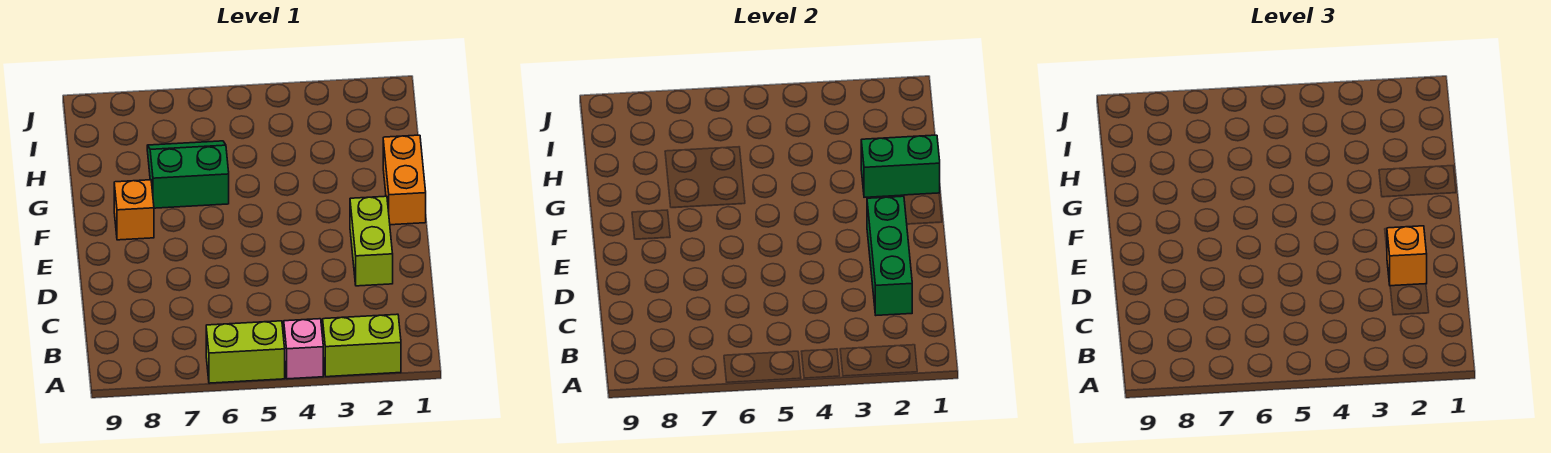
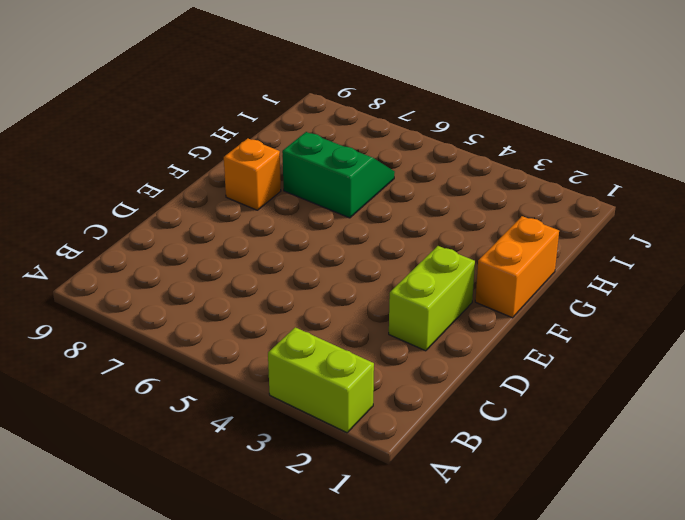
none -> pink brick A4 level 1
none -> lime brick A5:A6 level 1

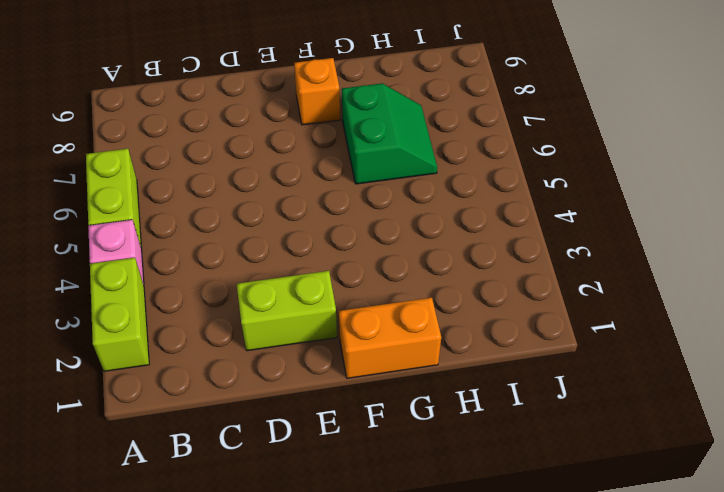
none -> green brick C2:E2 level 2
none -> green brick G1:G2 level 2

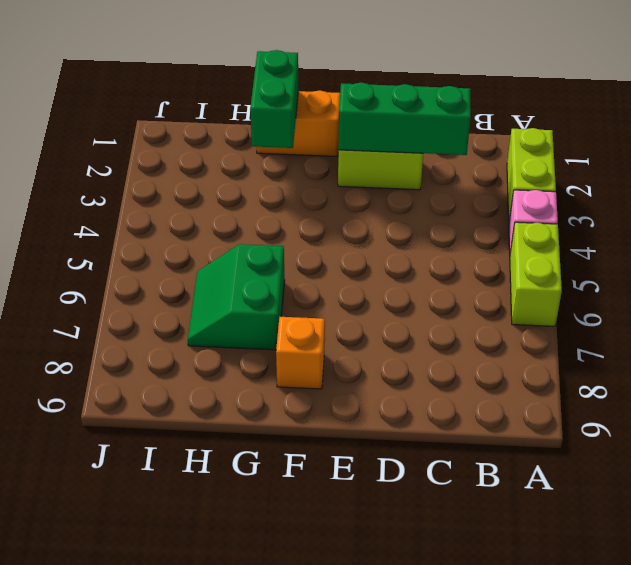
none -> orange brick D2 level 3

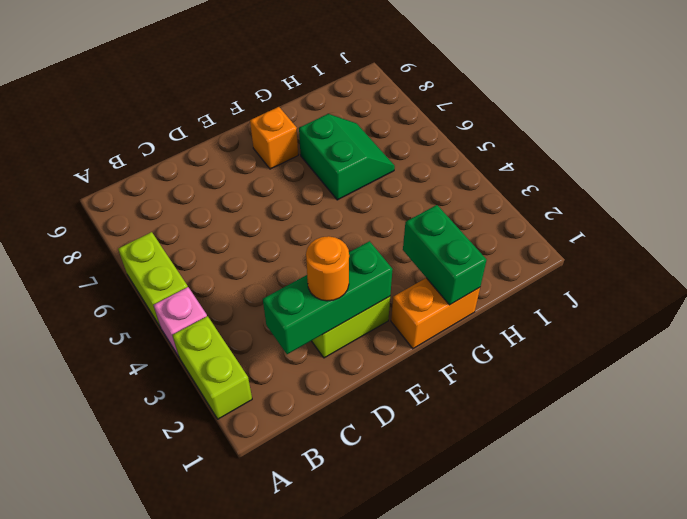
orange round brick D2 level 3 -> orange brick D2 level 3

